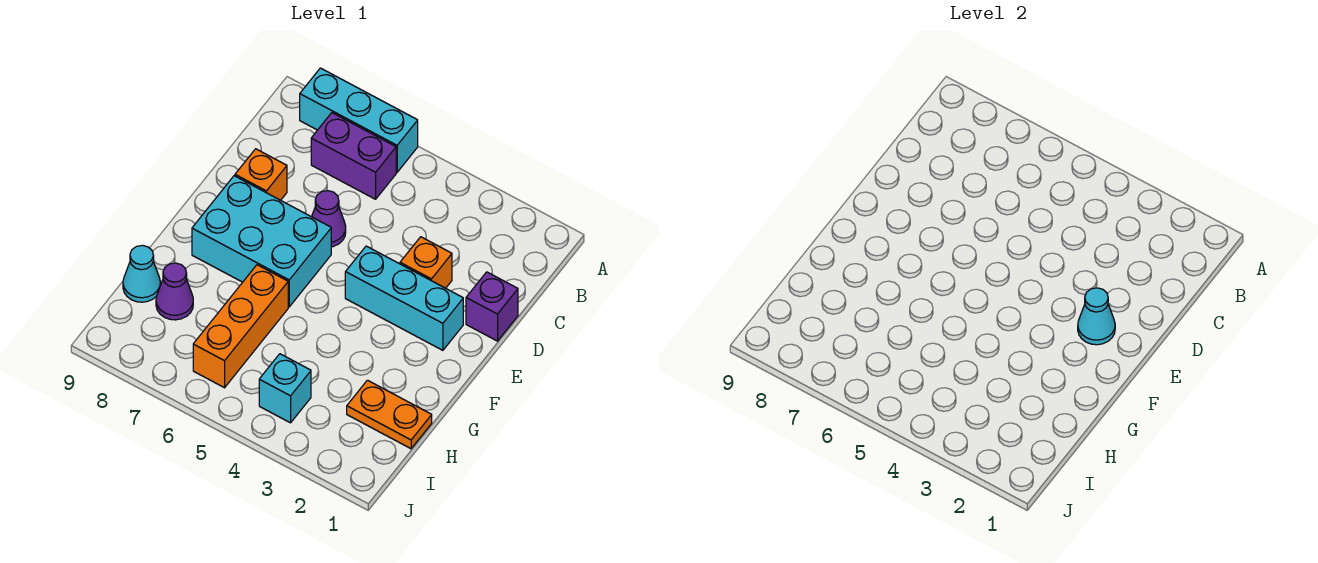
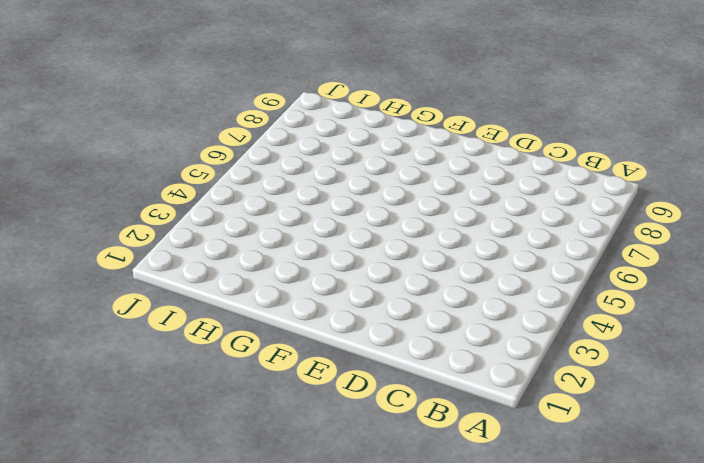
none -> cyan brick A6:A8 level 1
none -> purple brick B6:B7 level 1
none -> purple brick D1 level 1

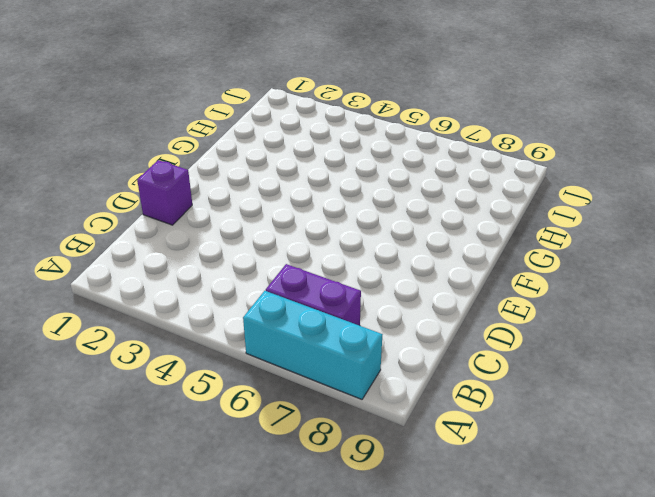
none -> orange brick D3 level 1
none -> purple cone D6 level 1
none -> orange brick D8 level 1

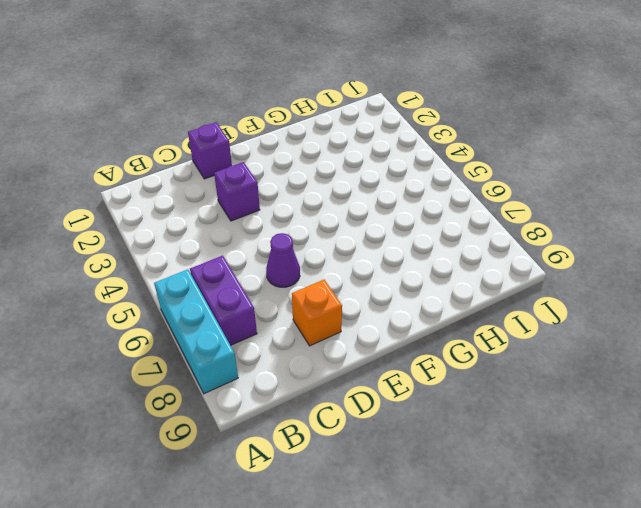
purple brick D3 level 1 -> orange brick D3 level 1
none -> cyan brick E2:E4 level 1
none -> cyan brick E6:F8 level 1
none -> orange brick G6:I6 level 1

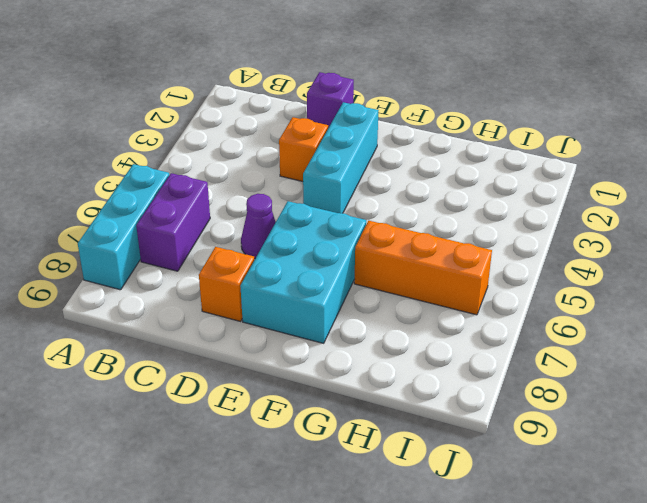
none -> orange plate H1:H2 level 1
none -> purple cone H8 level 1
none -> cyan cone H9 level 1

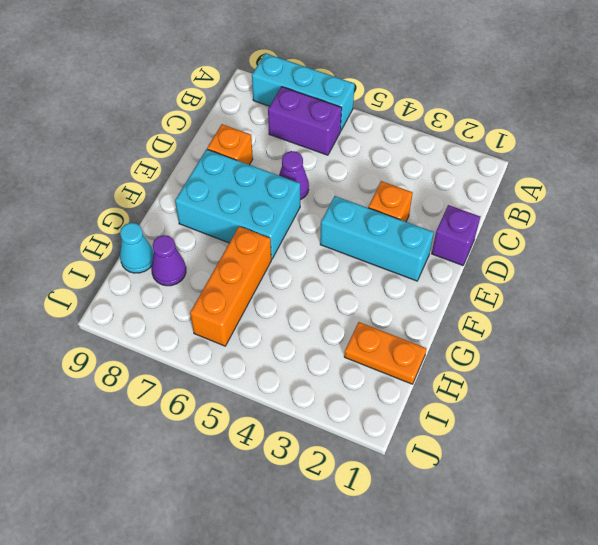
none -> cyan brick I4 level 1
none -> cyan cone E2 level 2

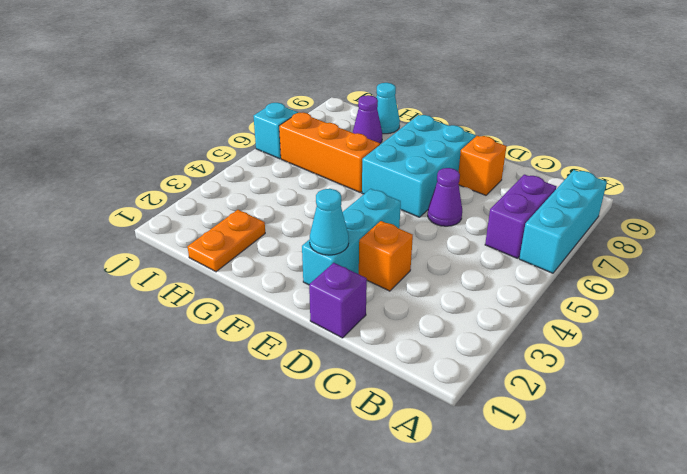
cyan brick J6 level 1 -> cyan brick I4 level 1

